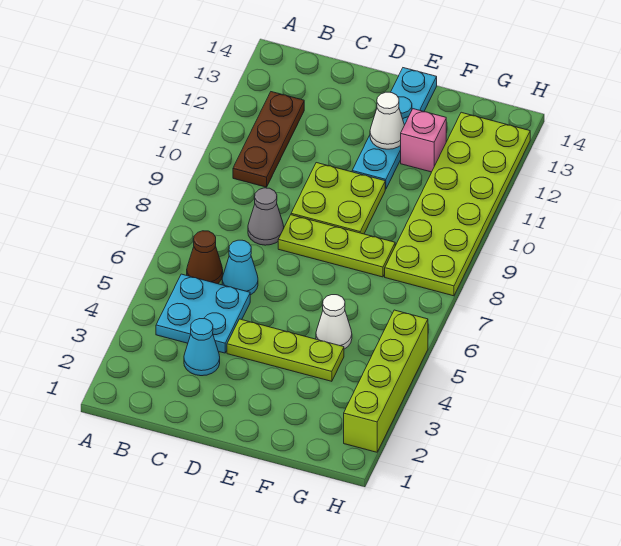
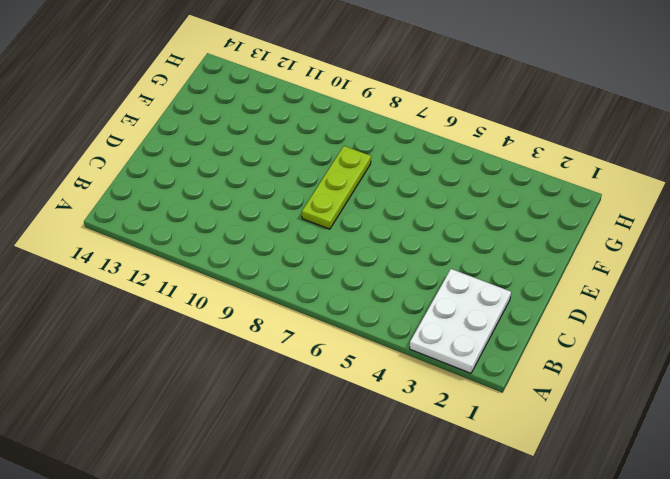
white plate A2:C3 level 1 -> cyan cone C3 level 1
none -> cyan plate B4:C5 level 1
none -> brown cone B6 level 1
none -> brown plate B10:B12 level 1

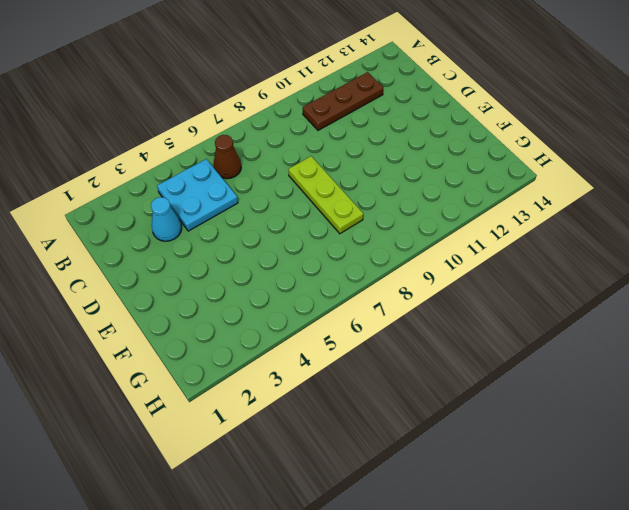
none -> cyan cone C6 level 1
none -> grey cone C8 level 1
none -> lime plate D4:F4 level 1

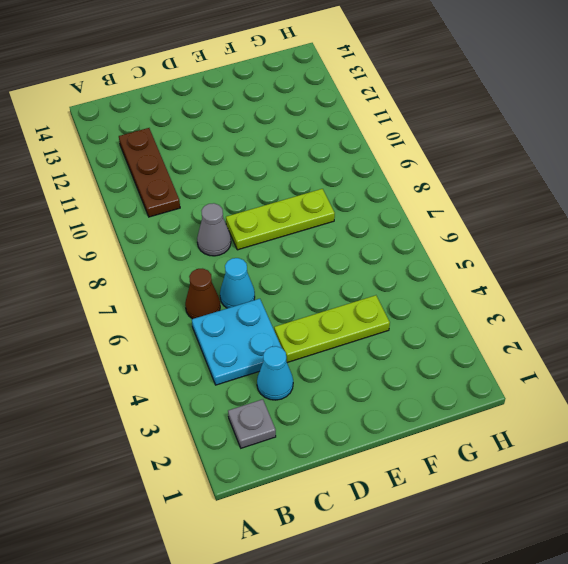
grey plate B2 level 1 -> none
none -> lime plate D9:E10 level 1
none -> cyan plate E11:E14 level 1
none -> white cone F5 level 1

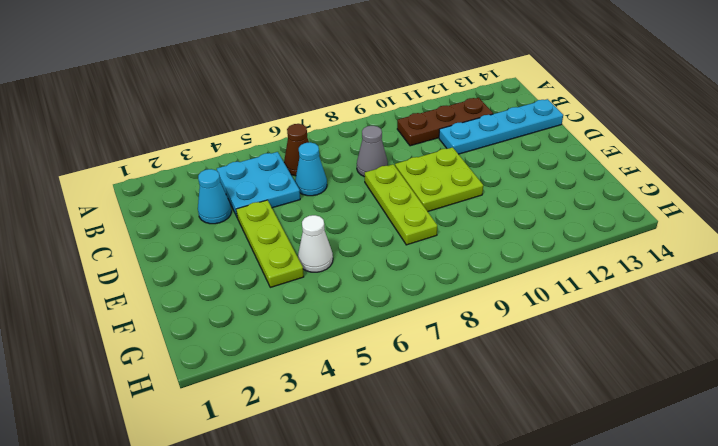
cyan plate C11:C14 level 1 -> cyan plate E11:E14 level 1
none -> pink brick F12 level 1
none -> lime plate G8:H13 level 1
none -> lime brick H2:H5 level 1

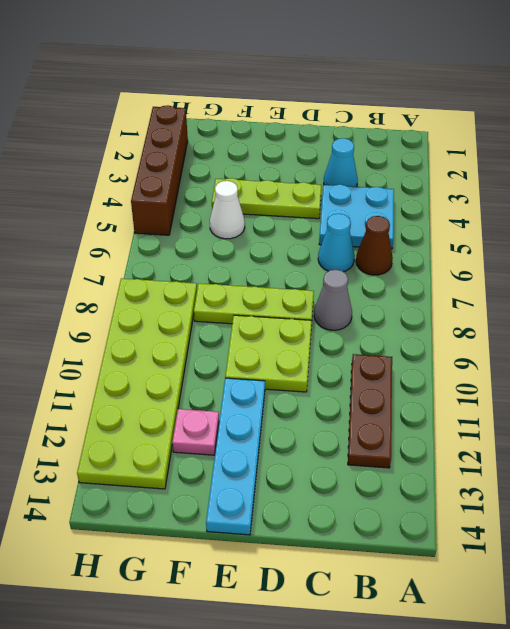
pink plate F12 level 1 -> pink brick F12 level 1
brown brick H2:H5 level 1 -> lime brick H2:H5 level 1
none -> white cone E12 level 2

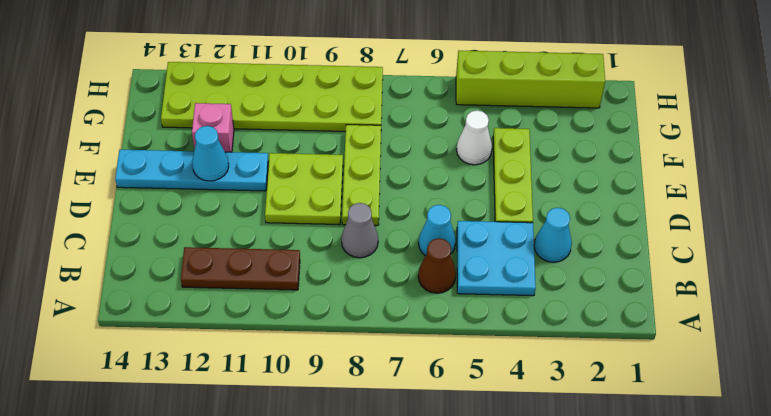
cyan cone E12 level 2 -> white cone E12 level 2

